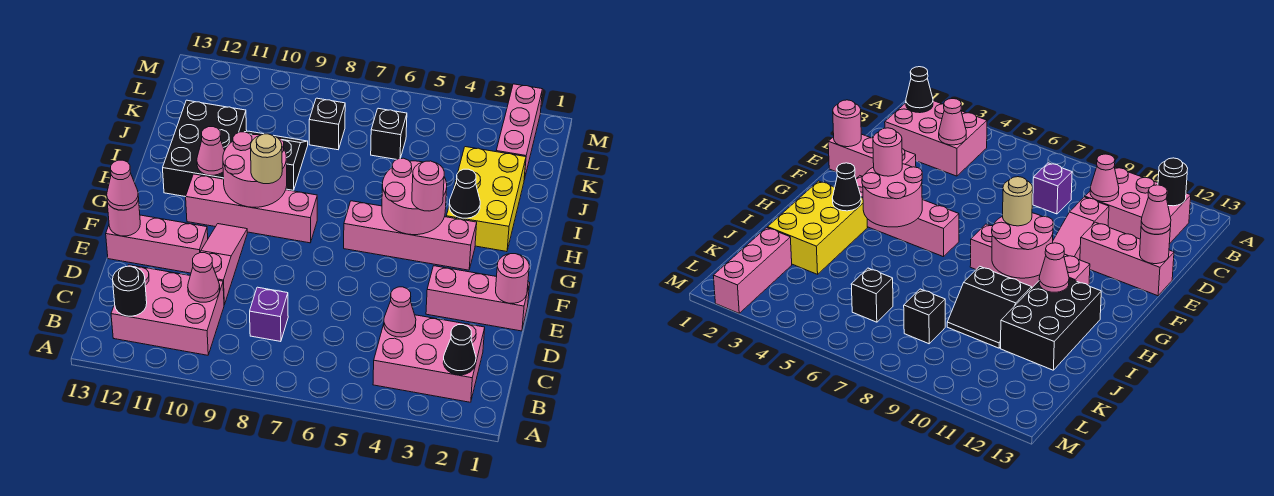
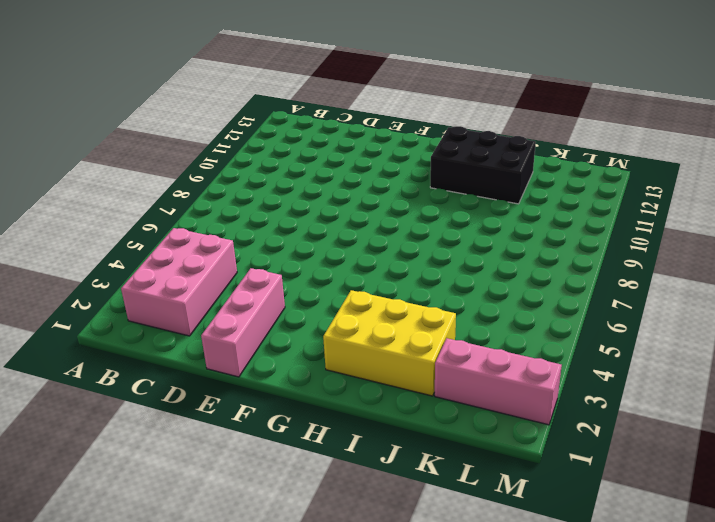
none -> pink brick B10:C12 level 1
none -> purple brick C8 level 1
none -> pink slope D10:F10 level 1 top D

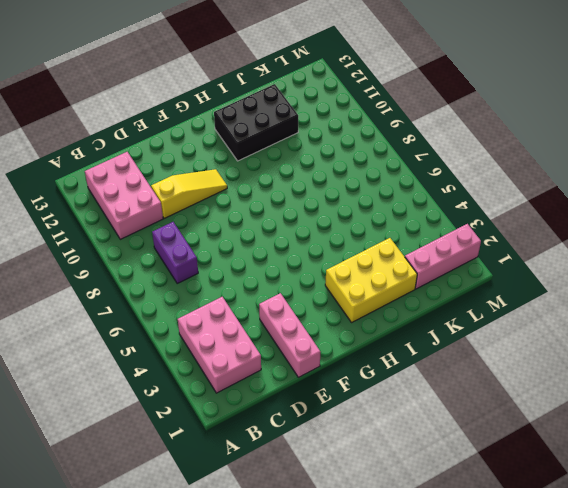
purple brick C7:C8 level 1 -> purple brick C8 level 1
yellow slope D10:F10 level 1 top D -> pink slope D10:F10 level 1 top D
none -> pink brick E11:E13 level 1
none -> pink brick G3:G6 level 1
none -> pink brick G8:G11 level 1

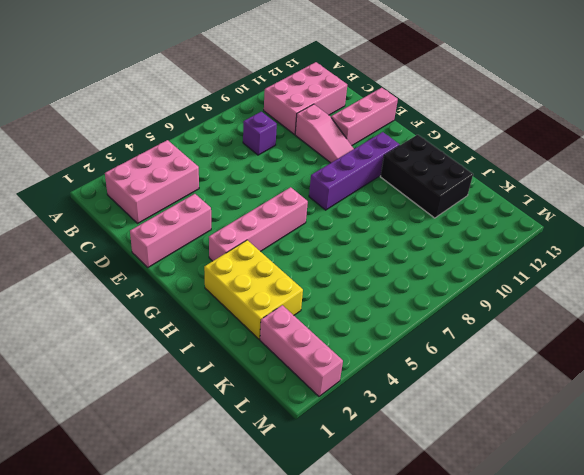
purple brick G8:G11 level 1 -> pink brick G8:G11 level 1
none -> black slope I9:J10 level 1 top I
none -> black brick K6 level 1
none -> black brick K8 level 1

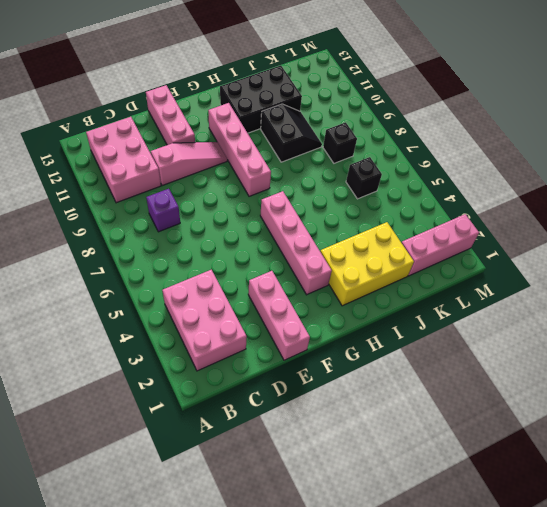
none -> black cone B2 level 2
none -> black round brick B12 level 2
none -> pink cone C4 level 2

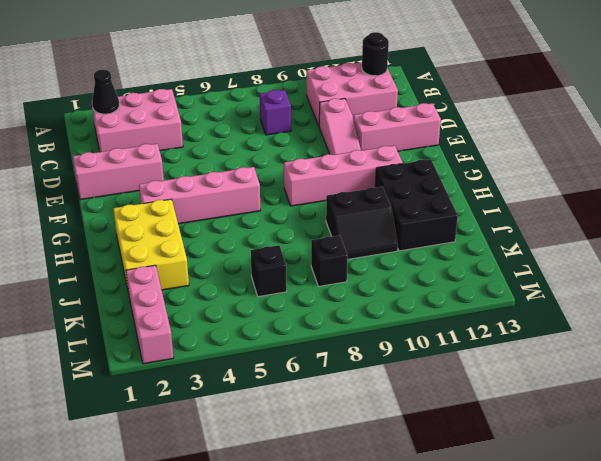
none -> pink cone C4 level 2
none -> pink cone C10 level 2
none -> pink round brick E1 level 2

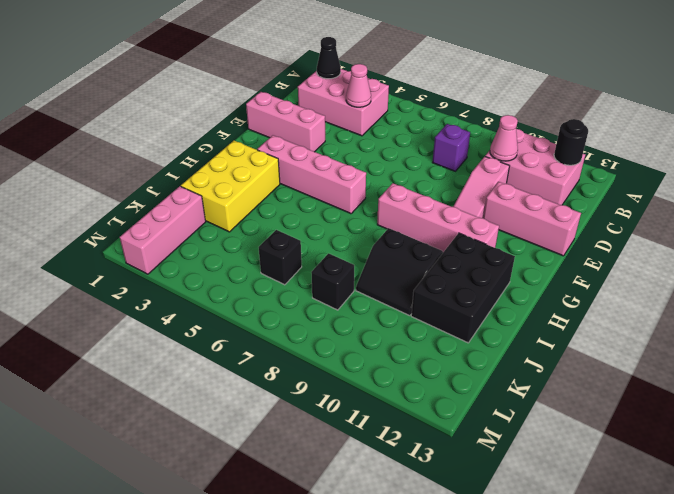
none -> pink round brick E1 level 2
none -> pink round brick E13 level 2
none -> pink round brick G4:H5 level 2

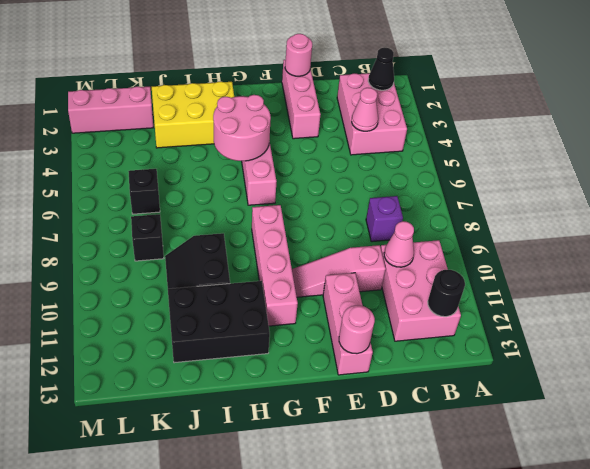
none -> pink round brick G9:H10 level 2
none -> black cone H3 level 2
none -> pink cone H11 level 2

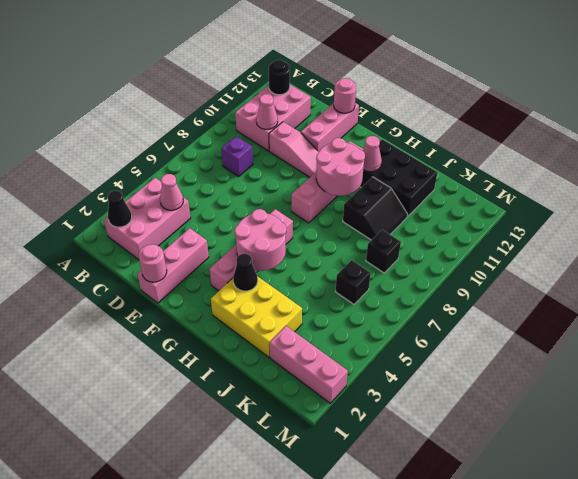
none -> pink cone E13 level 3
none -> pink round brick G4 level 3
none -> tan round brick G9 level 3

